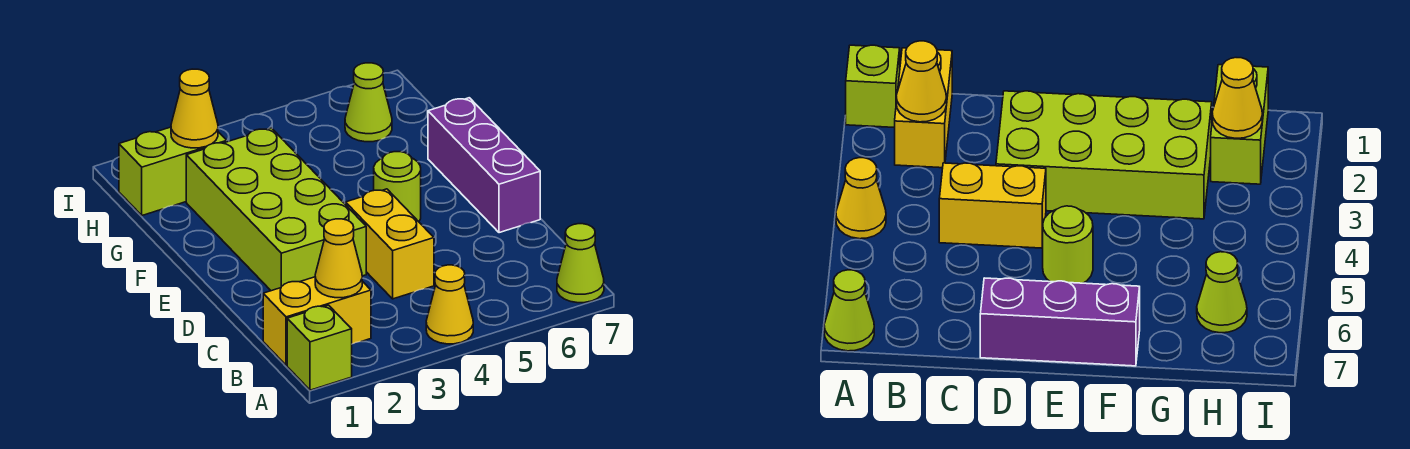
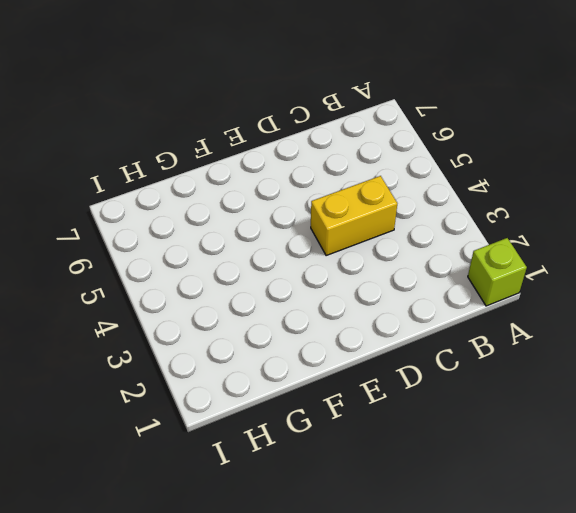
none -> yellow cone A4 level 1
none -> lime cone A7 level 1
none -> yellow brick B1:B2 level 1

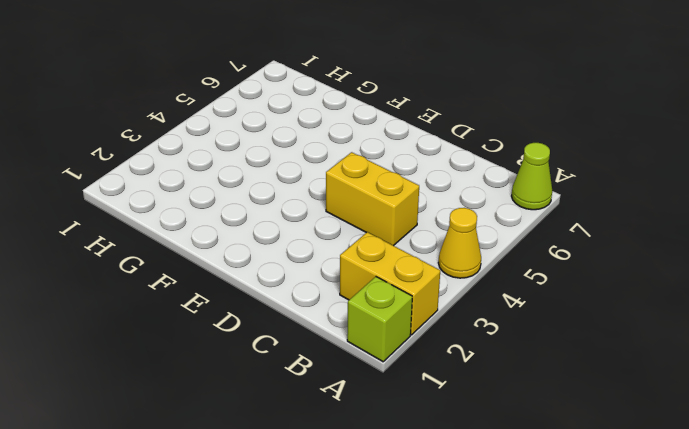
yellow brick A2:B2 level 1 -> yellow brick B1:B2 level 1
none -> lime brick D2:G3 level 1
none -> purple brick D7:F7 level 1
none -> lime round brick E5 level 1

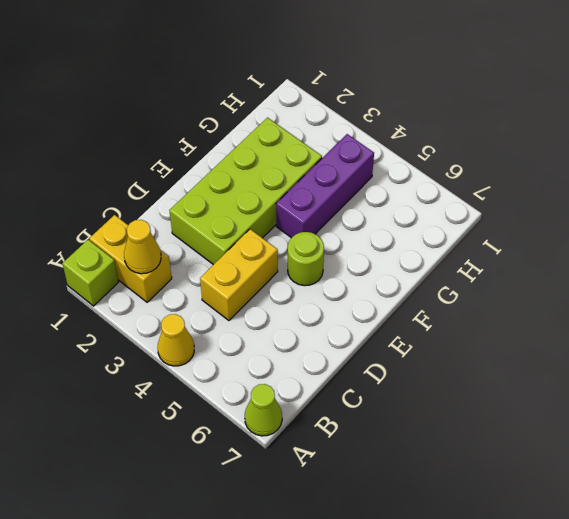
purple brick F4:H4 level 1 -> purple brick D7:F7 level 1
none -> lime brick H1:H2 level 1
none -> lime cone H6 level 1
none -> yellow cone H2 level 2

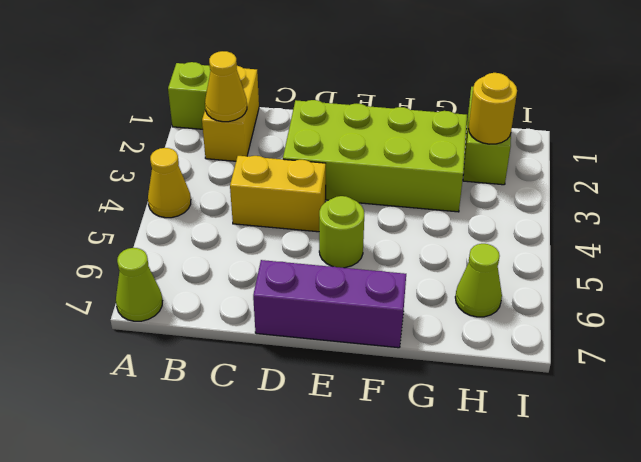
yellow round brick H2 level 2 -> yellow cone H2 level 2

